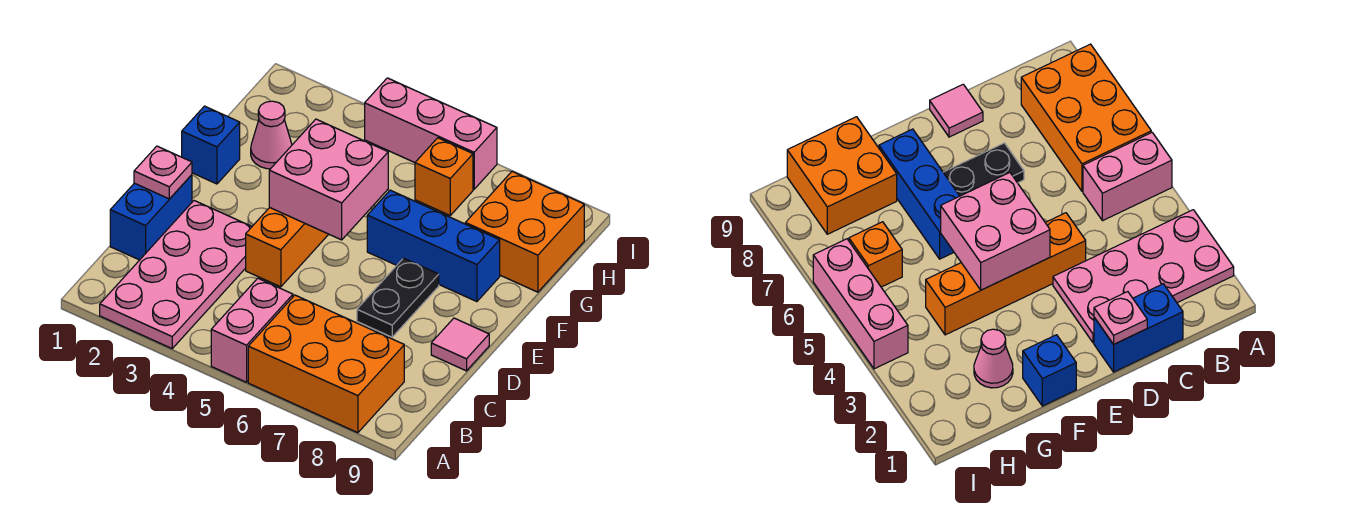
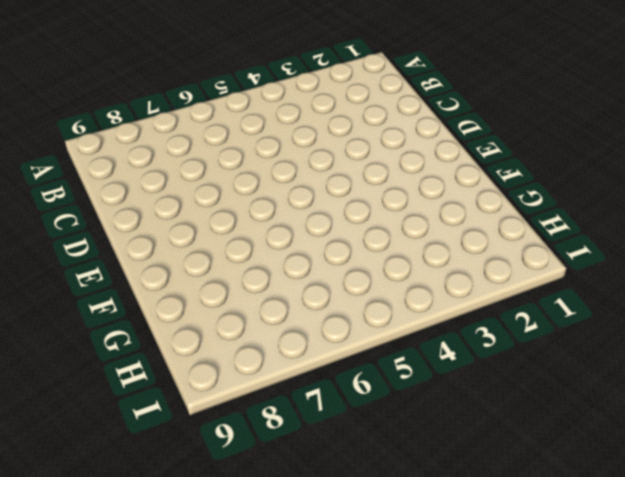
none -> pink plate A2:D3 level 1
none -> pink brick A5:B5 level 1
none -> orange brick A6:B8 level 1

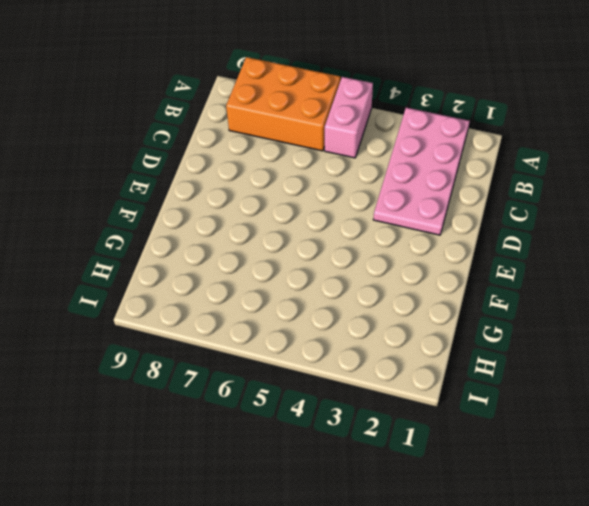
none -> blue brick C1:D1 level 1
none -> orange brick D4:G4 level 1
none -> black plate D7:E7 level 1

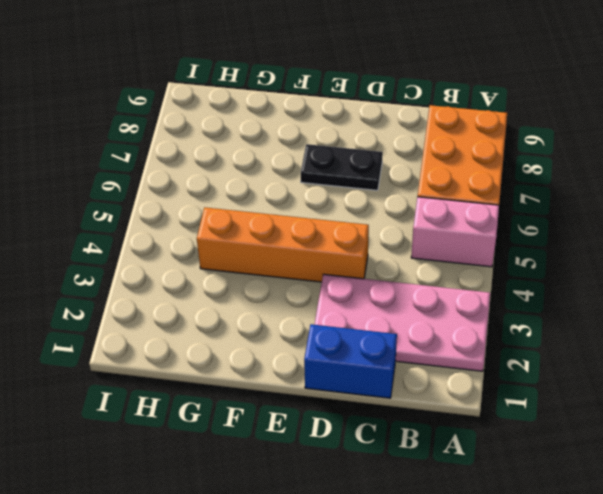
none -> pink tile D9 level 1
none -> blue brick F1 level 1
none -> blue brick F6:F8 level 1

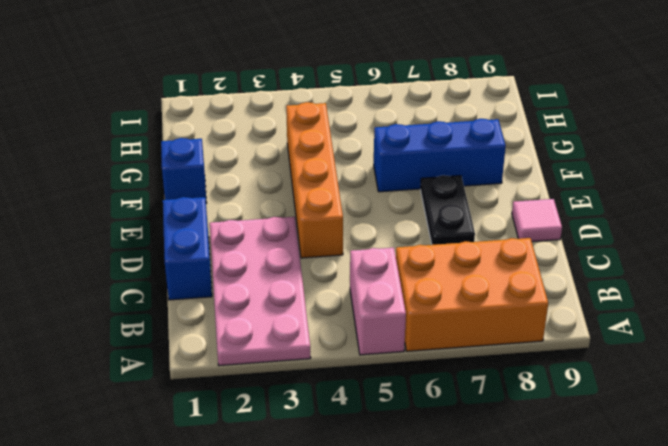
none -> pink cone G2 level 1
none -> orange brick G8:H9 level 1
none -> orange brick H6 level 1

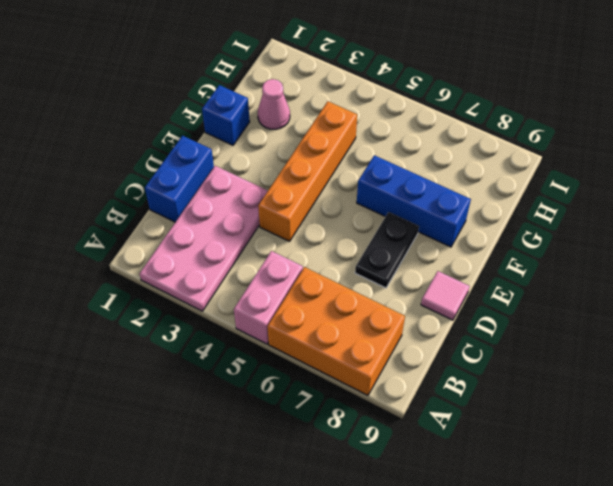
none -> orange brick G8:H9 level 1
none -> orange brick H6 level 1
none -> pink brick I4:I6 level 1

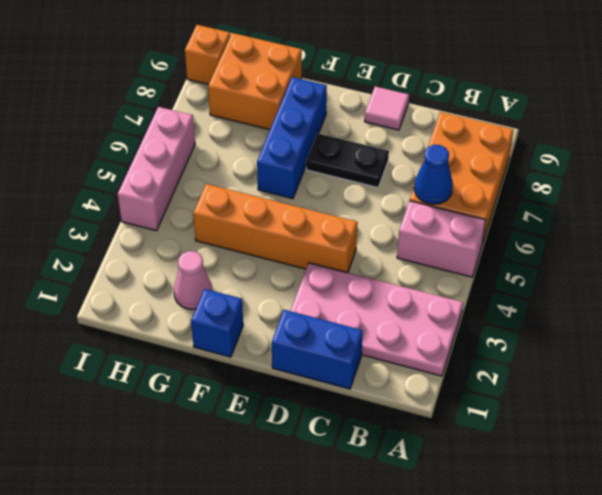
blue cone B6 level 2 -> none
orange brick I9 level 1 -> orange brick H6 level 1
none -> pink plate D1 level 2
none -> pink brick E4:F5 level 2

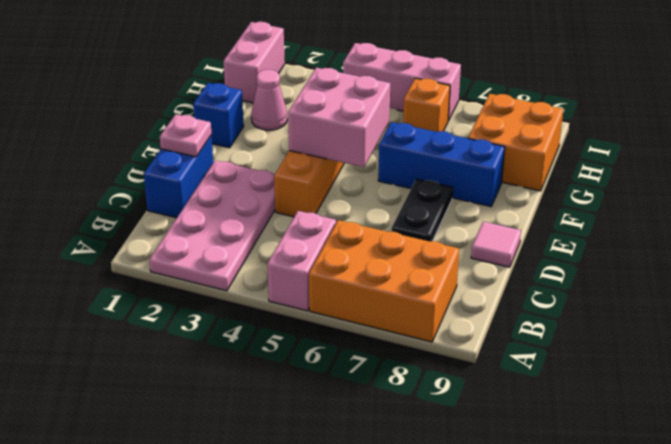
pink brick H1:I1 level 1 -> none

